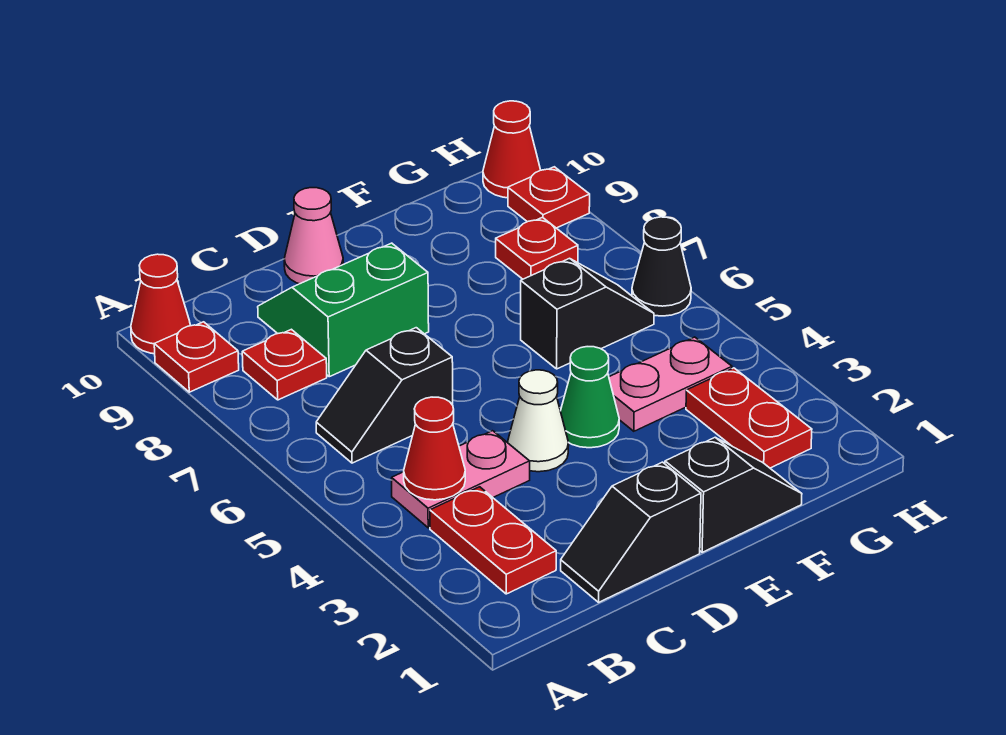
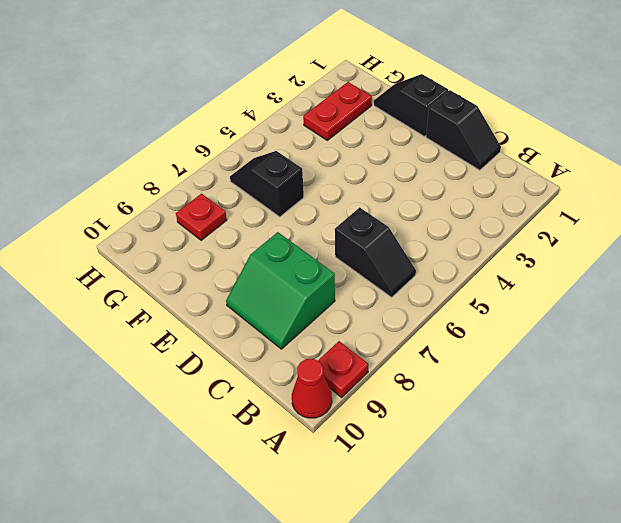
none -> red plate B2:B3 level 1
none -> pink plate B4:C4 level 1
none -> red plate B8 level 1

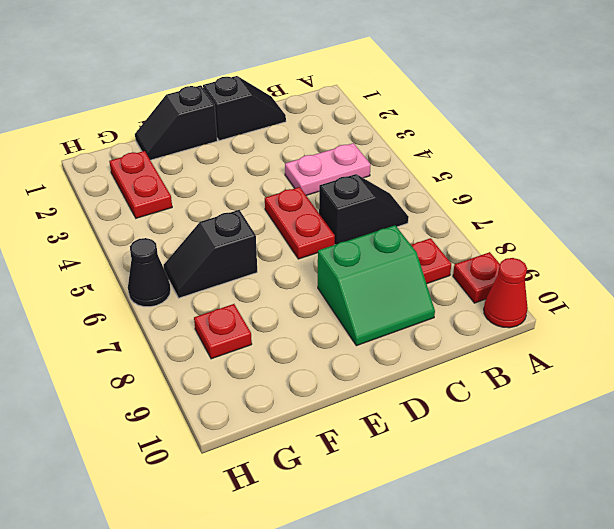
red plate D5:D6 level 1 -> red plate B2:B3 level 1
none -> white cone D4 level 1
none -> pink cone D10 level 1
none -> green cone E4 level 1

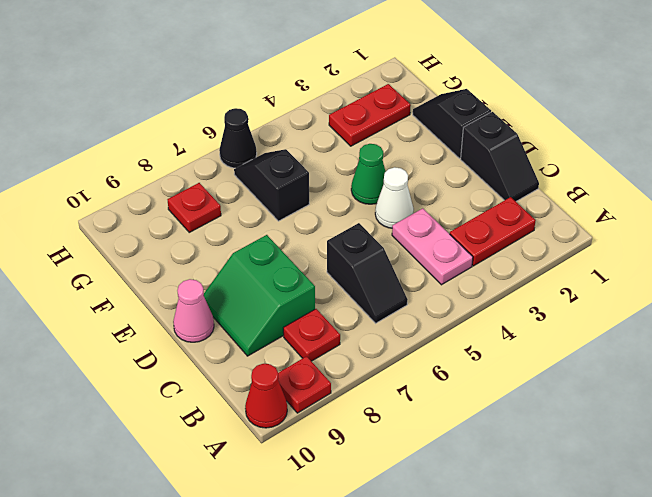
none -> pink plate F4:G4 level 1
none -> red plate H9 level 1
none -> red cone H10 level 1

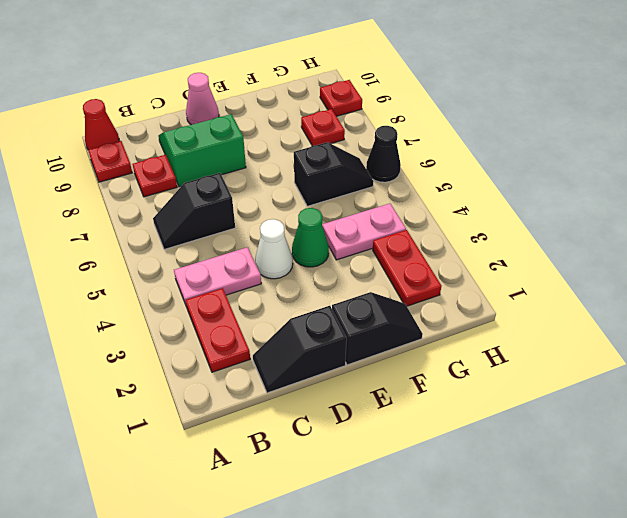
none -> red cone H10 level 1
none -> red cone B4 level 2

